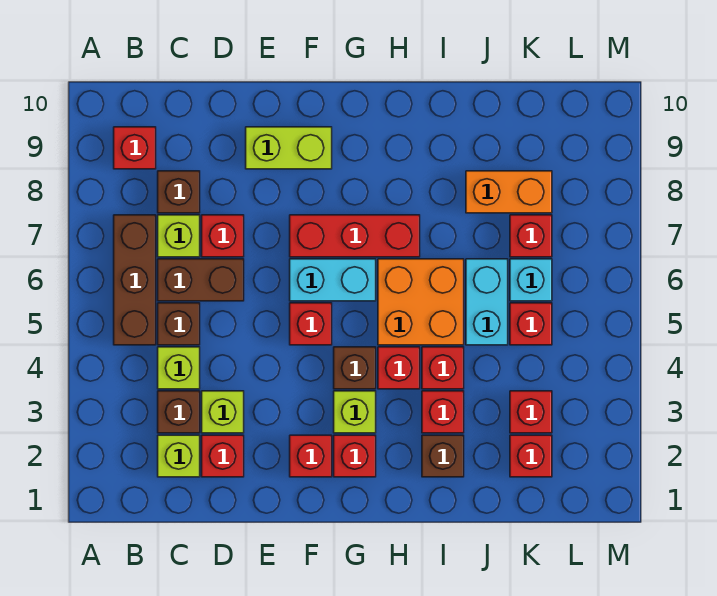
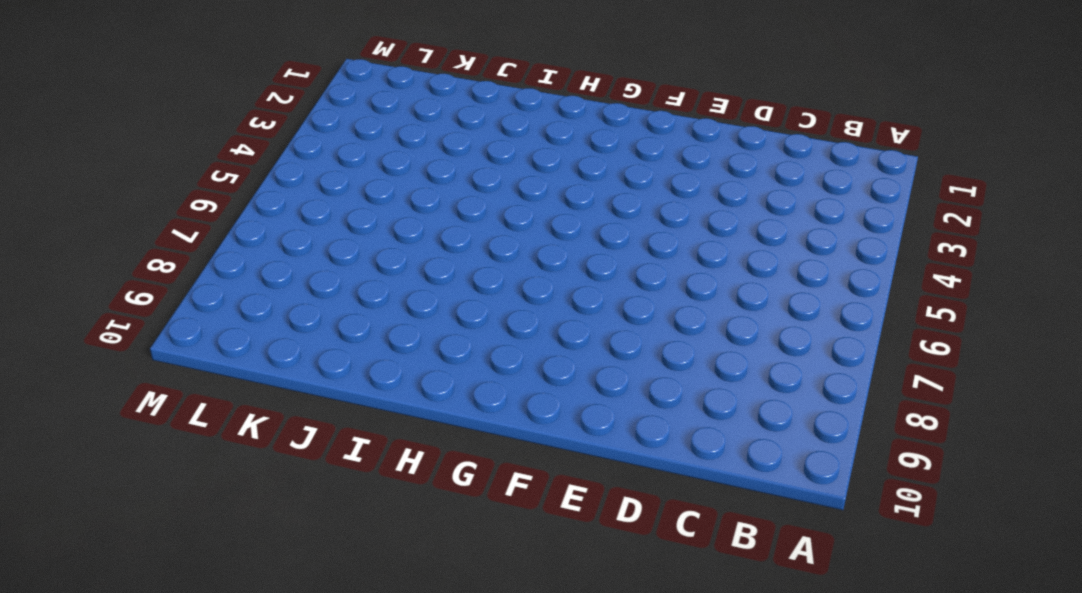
none -> brown brick B5:B7 level 1
none -> red brick B9 level 1
none -> lime brick C2 level 1
none -> brown brick C3 level 1

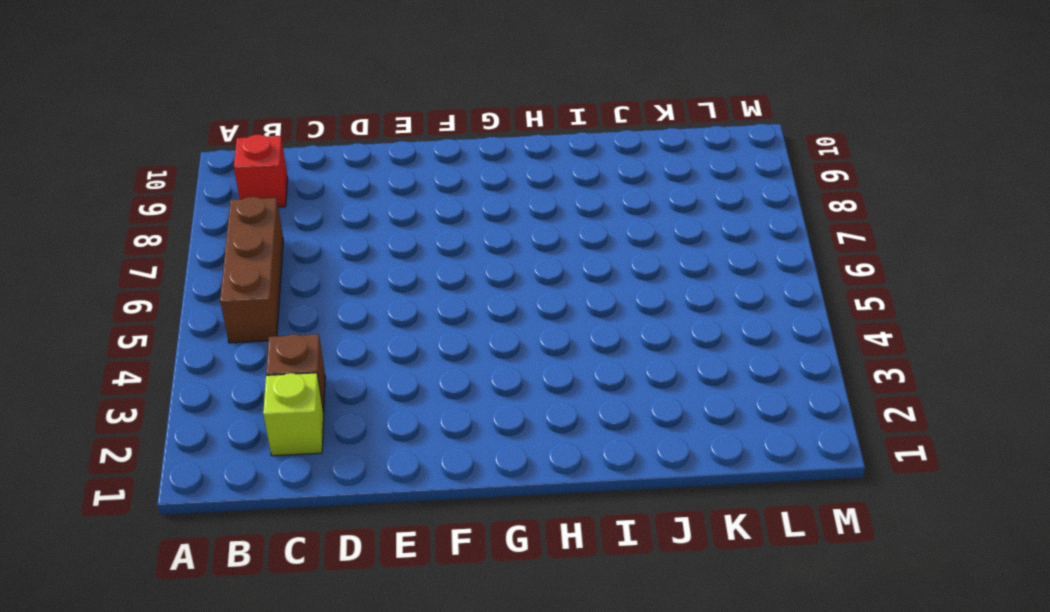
none -> lime brick C4 level 1
none -> brown brick C5 level 1
none -> brown brick C6:D6 level 1
none -> lime brick C7 level 1

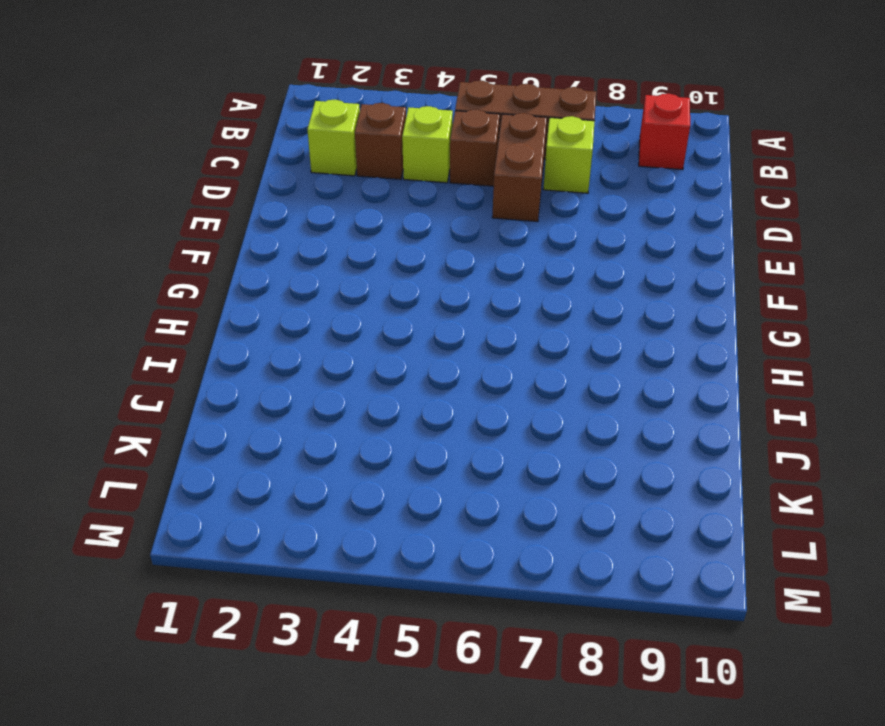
none -> brown brick C8 level 1
none -> red brick D2 level 1
none -> lime brick D3 level 1
none -> red brick D7 level 1

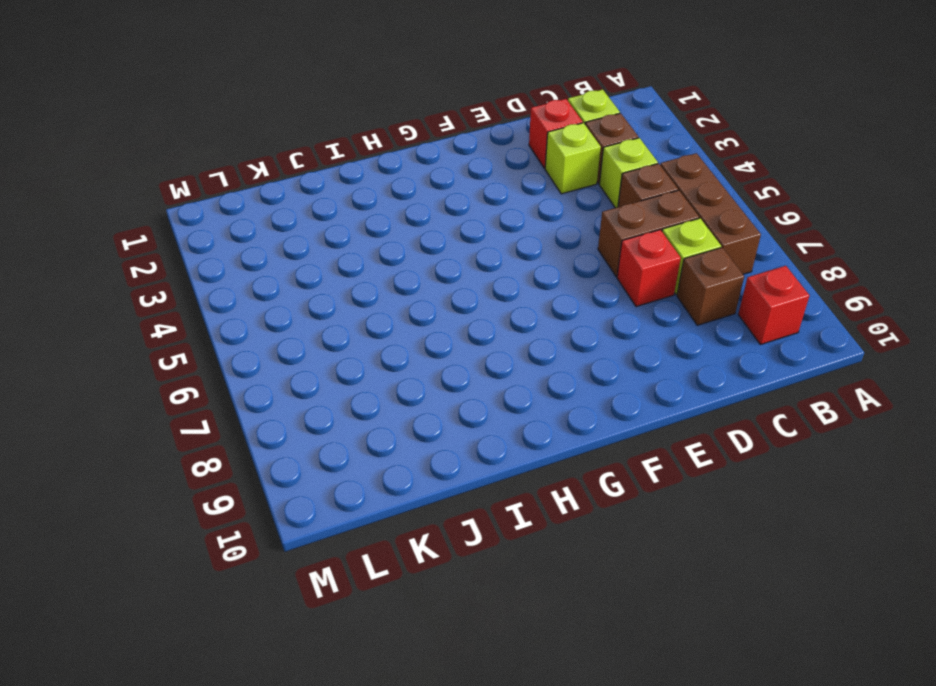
none -> lime brick E9:F9 level 1
none -> red brick F2 level 1
none -> red brick F5 level 1
none -> cyan brick F6:G6 level 1

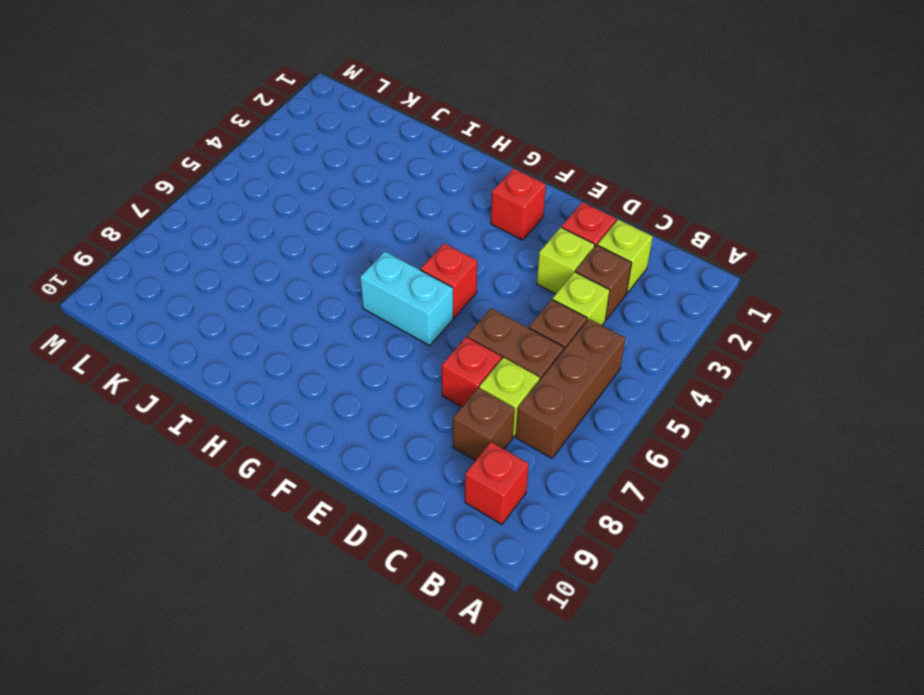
none -> lime brick E9:F9 level 1
none -> red brick F7:H7 level 1
none -> red brick G2 level 1
none -> lime brick G3 level 1

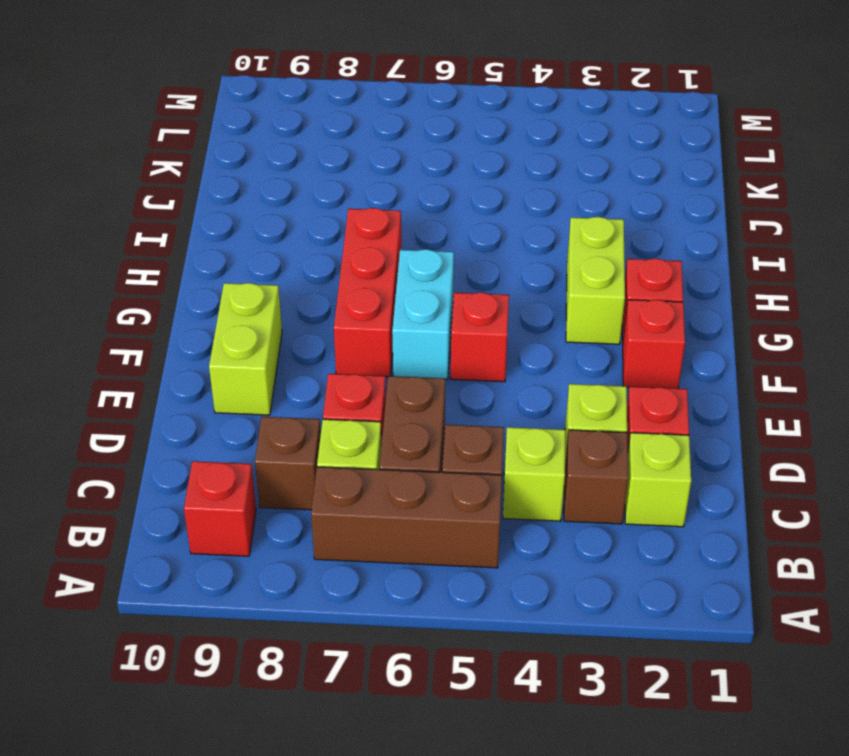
lime brick G3:H3 level 1 -> lime brick G3 level 1
none -> brown brick G4 level 1
none -> red brick H4 level 1
none -> orange brick H5:I6 level 1
none -> brown brick I2 level 1

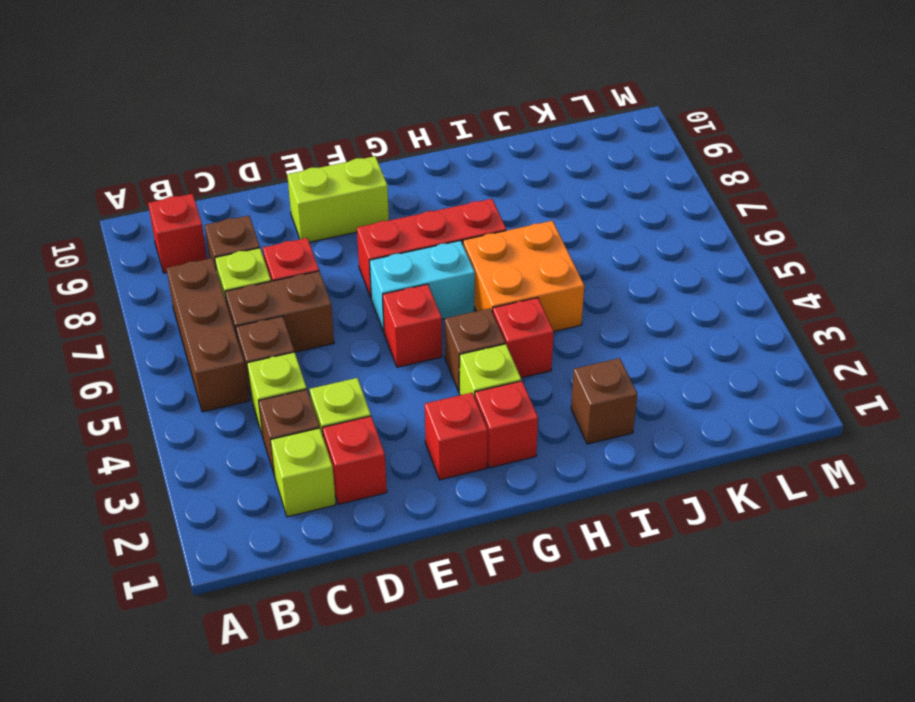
none -> red brick I3 level 1
none -> red brick I4 level 1
none -> cyan brick J5:J6 level 1
none -> orange brick J8:K8 level 1

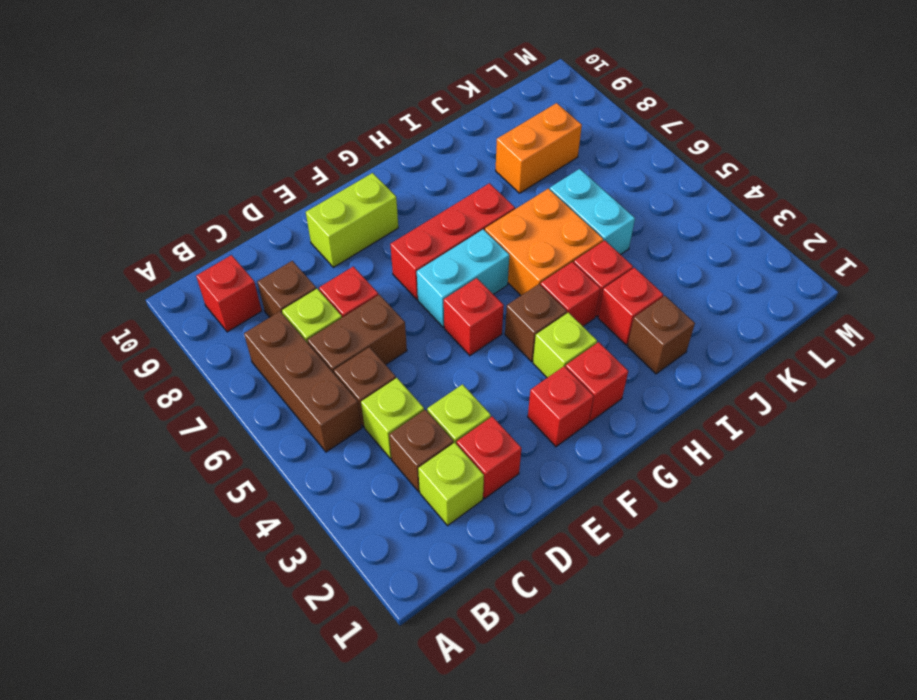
none -> red brick K2 level 1
none -> red brick K3 level 1
none -> red brick K5 level 1
none -> cyan brick K6 level 1

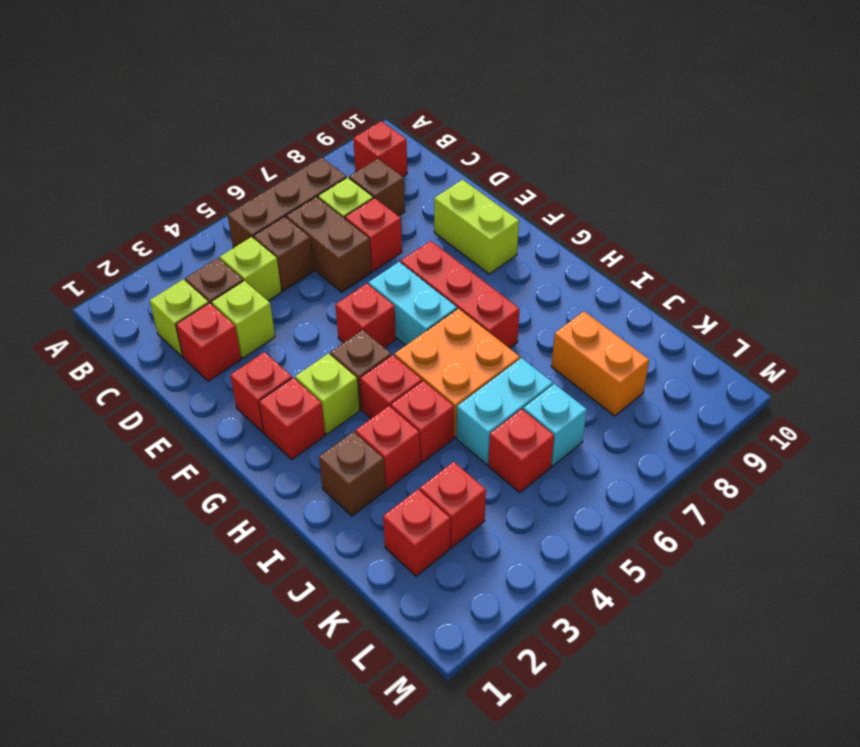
none -> red brick K7 level 1

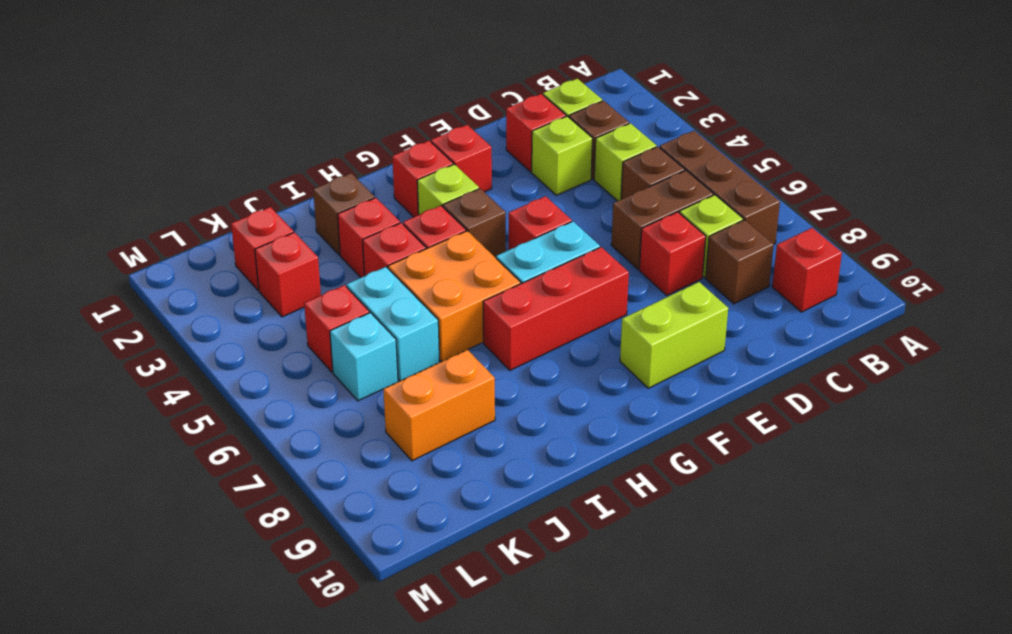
none -> red brick K7 level 1

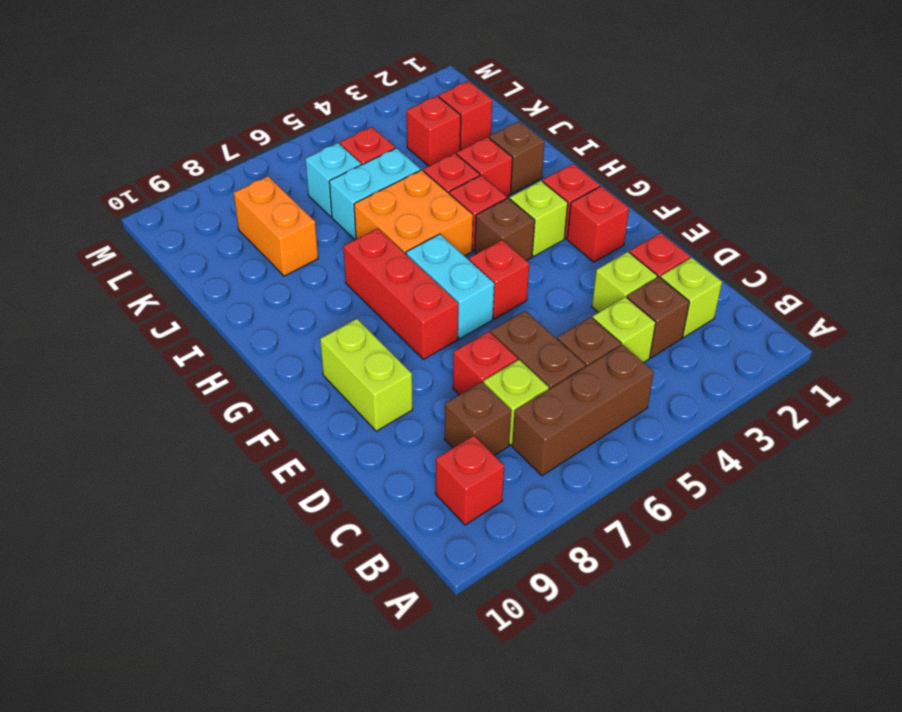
none -> red brick K7 level 1

